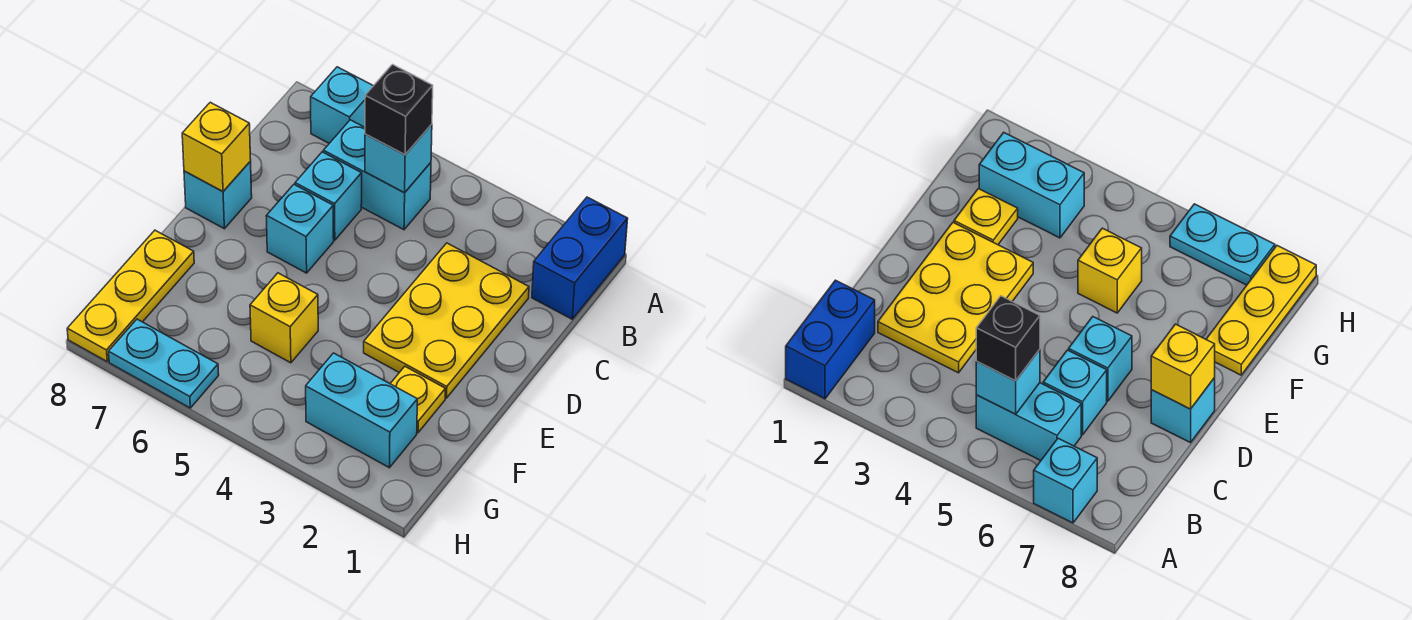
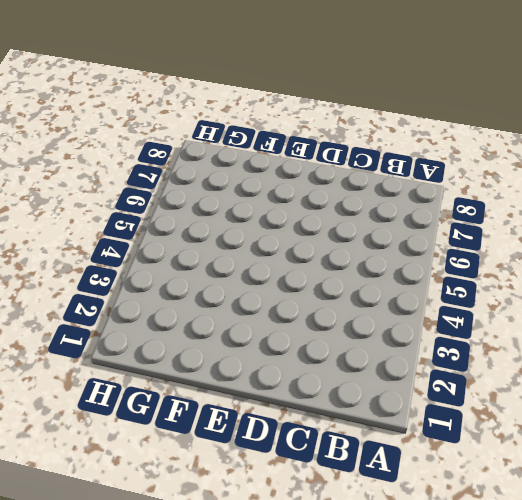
none -> blue brick A1:B1 level 1
none -> cyan brick A7 level 1
none -> cyan brick B5:B6 level 1

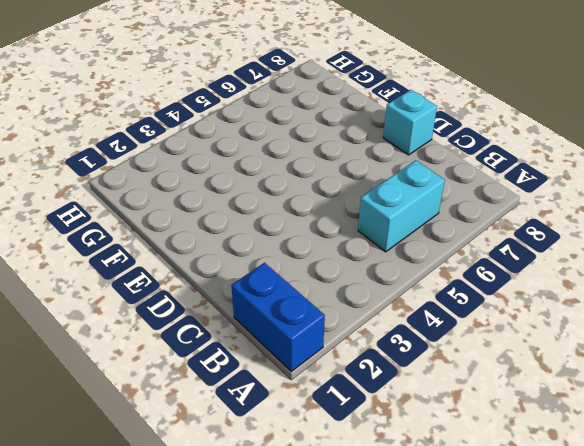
none -> cyan brick A7 level 1
none -> yellow plate C2:E3 level 1
none -> cyan brick C6 level 1

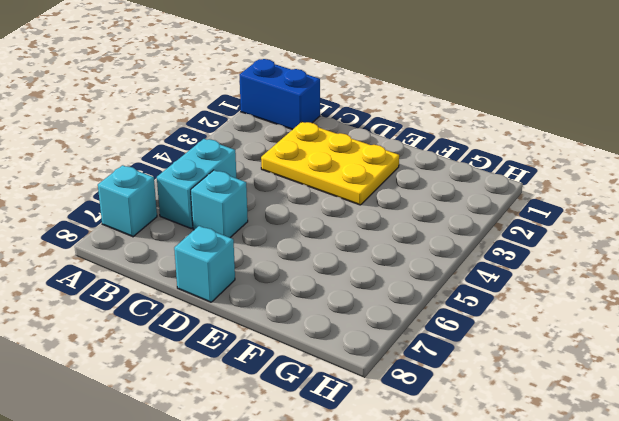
none -> cyan brick D6 level 1
none -> yellow plate F2 level 1
none -> yellow brick F5 level 1

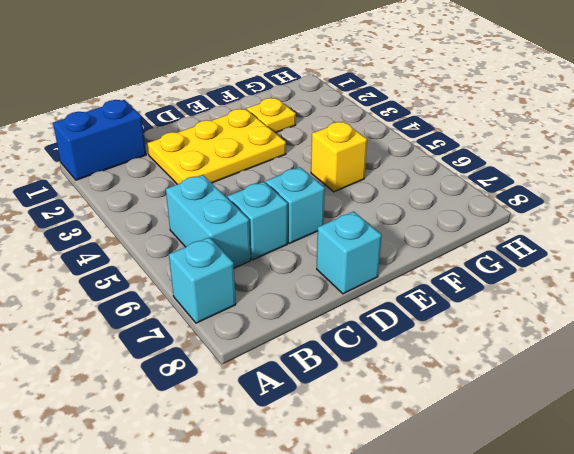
none -> yellow plate F8:H8 level 1
none -> cyan brick G2:G3 level 1
none -> cyan plate H6:H7 level 1

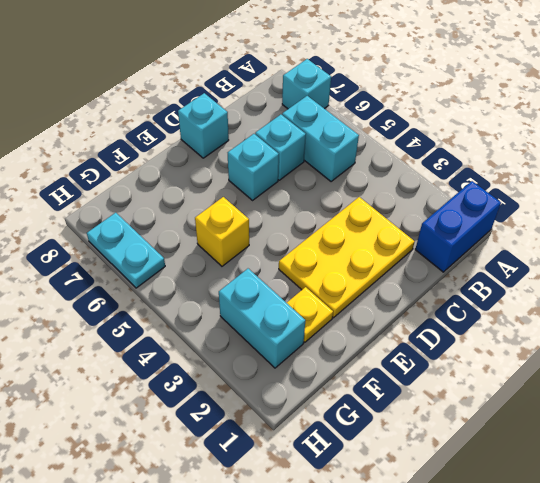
none -> yellow plate F8:H8 level 1
none -> cyan brick B5 level 2
none -> yellow brick D8 level 2

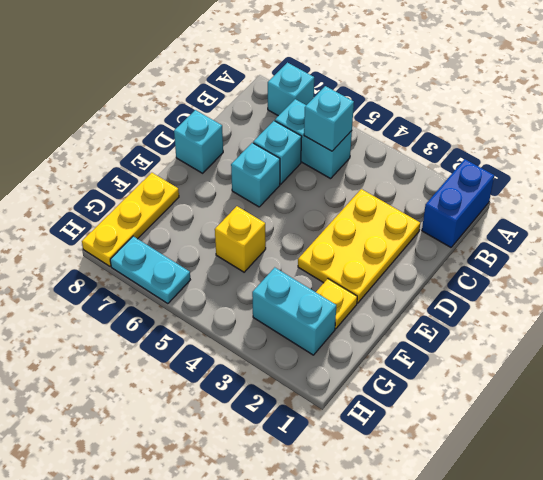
none -> yellow brick D8 level 2
none -> black brick B5 level 3

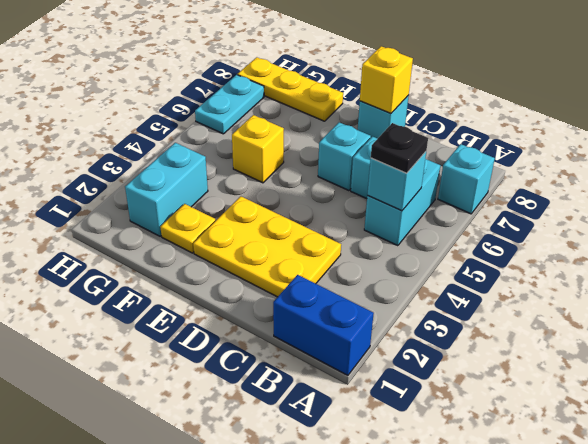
black plate B5 level 3 -> black brick B5 level 3

